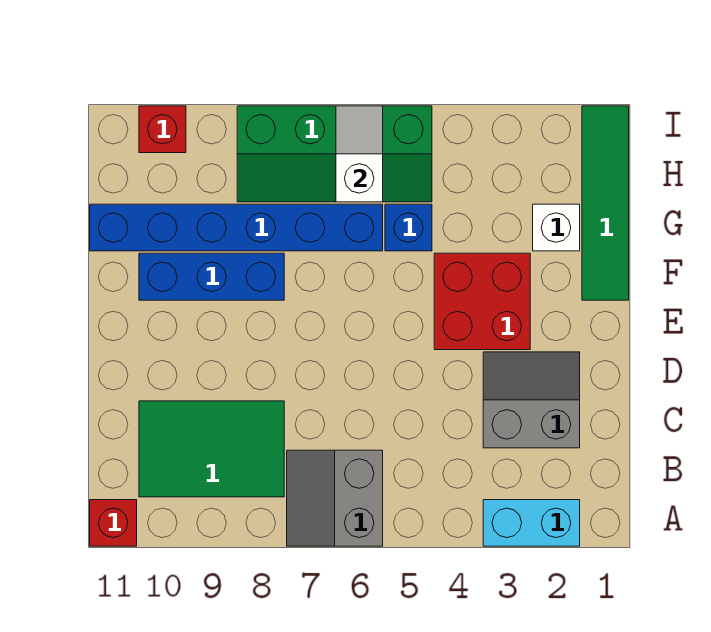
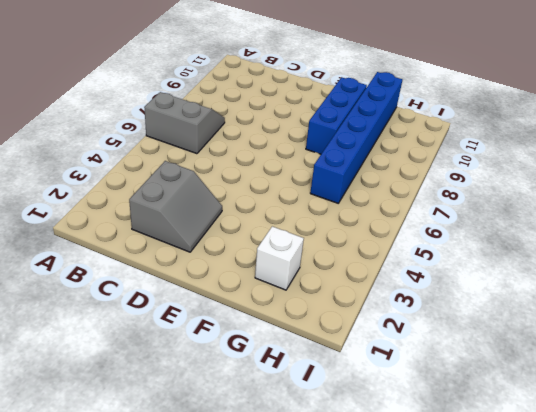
none -> cyan brick A2:A3 level 1
none -> red brick A11 level 1
none -> green tile B8:C10 level 1

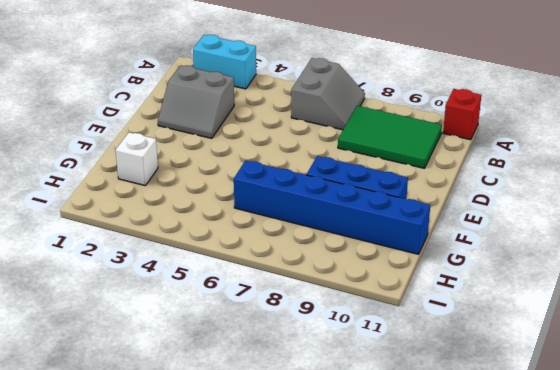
none -> red brick E3:F4 level 1
none -> green tile F1:I1 level 1
none -> blue brick G5 level 1

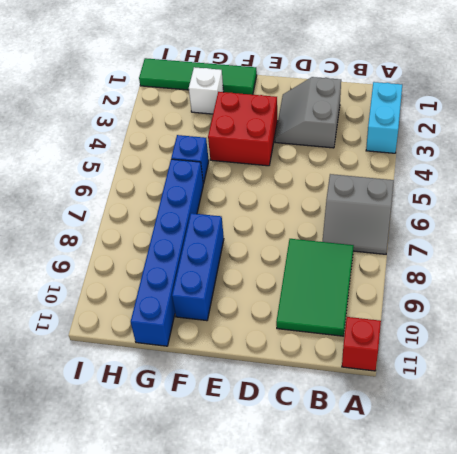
none -> green slope H5:I8 level 1 top I
none -> red brick I10 level 1
none -> white slope H6:I6 level 2 top H

